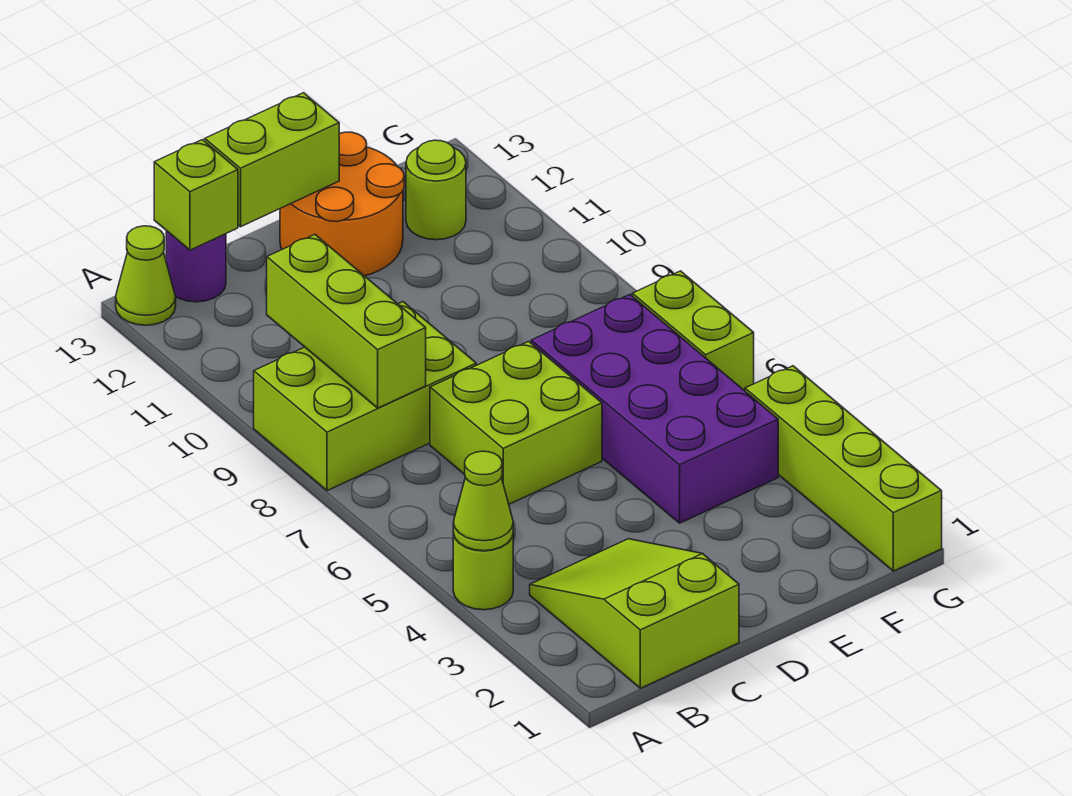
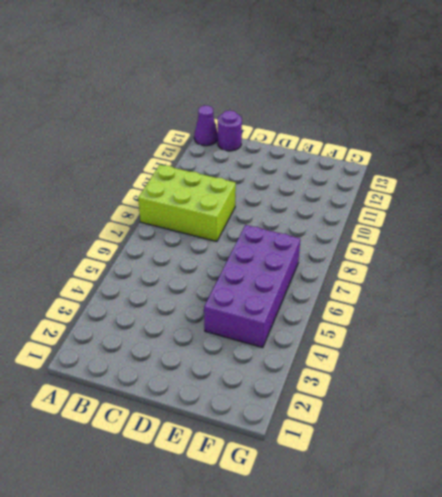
purple cone A13 level 1 -> lime cone A13 level 1
none -> lime round brick A4 level 1
none -> lime slope B1:C3 level 1 top 1
none -> lime brick C6:D7 level 1

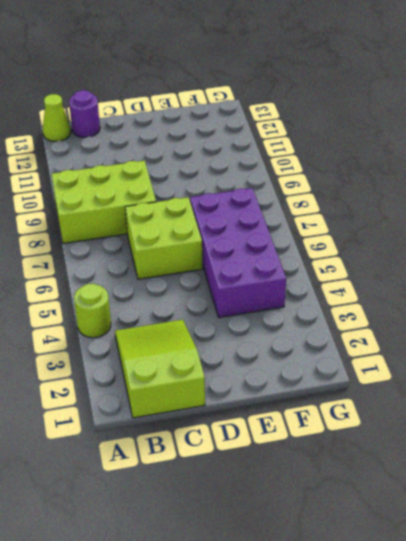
none -> orange round brick D12:E13 level 1
none -> lime round brick F12 level 1
none -> lime brick G1:G4 level 1

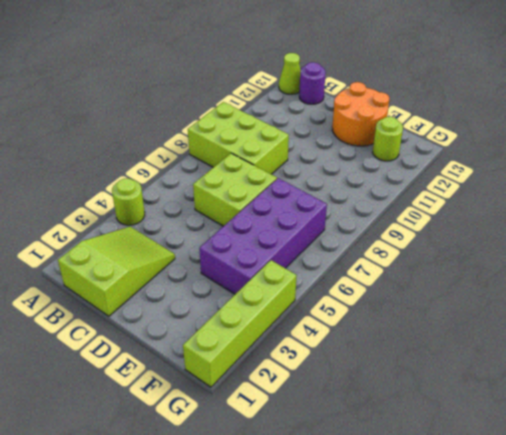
none -> lime brick G6:G7 level 1
none -> lime cone A4 level 2
none -> lime brick B8:B10 level 2

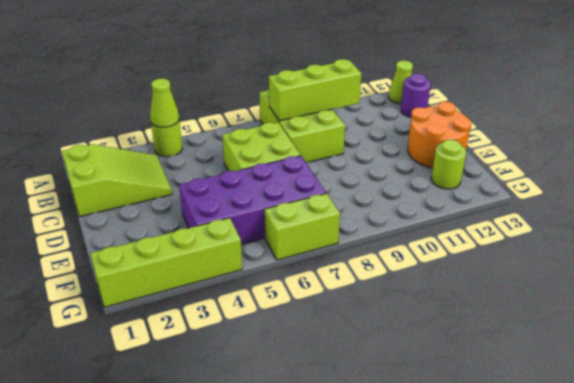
none -> lime brick B13 level 2
none -> lime brick C13:D13 level 2

